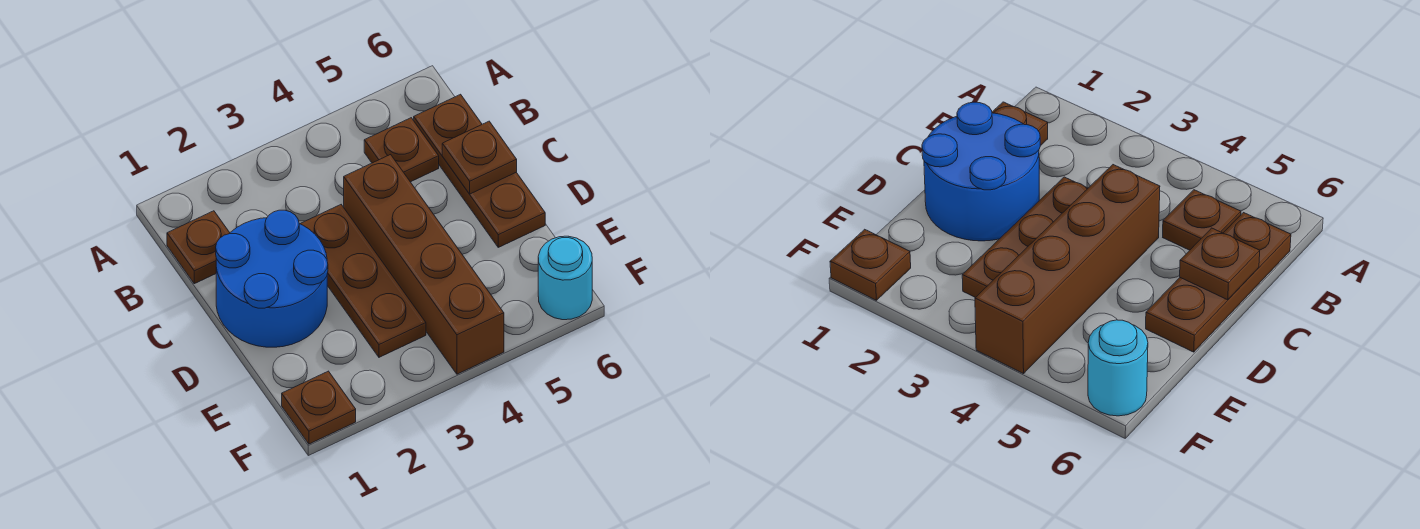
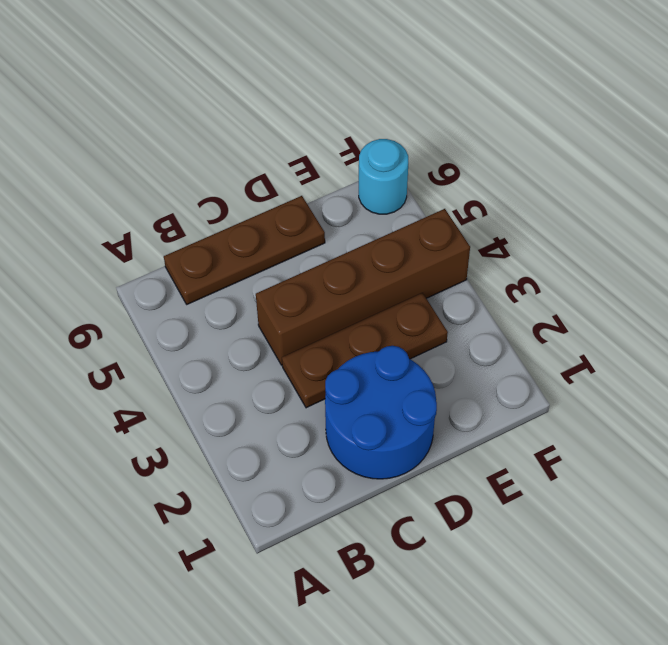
none -> brown plate B1 level 1
none -> brown plate B5 level 1

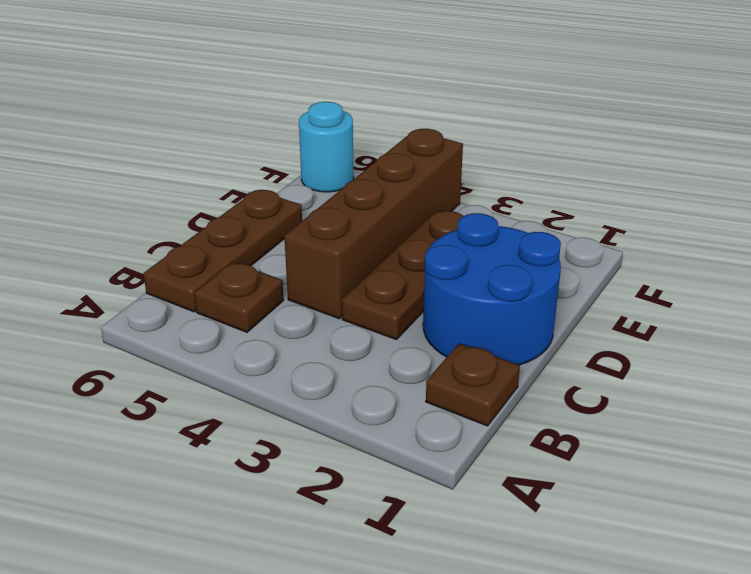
none -> brown plate F1 level 1
none -> brown plate C6 level 2

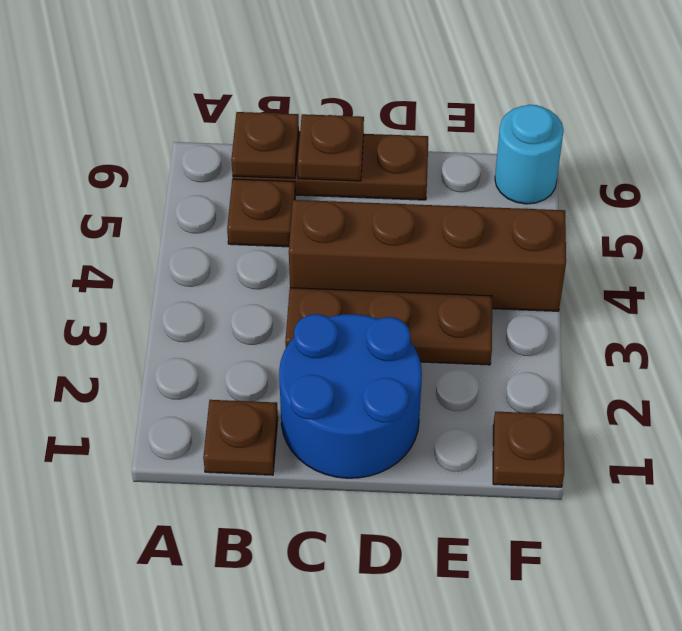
brown plate B6 level 2 -> none

